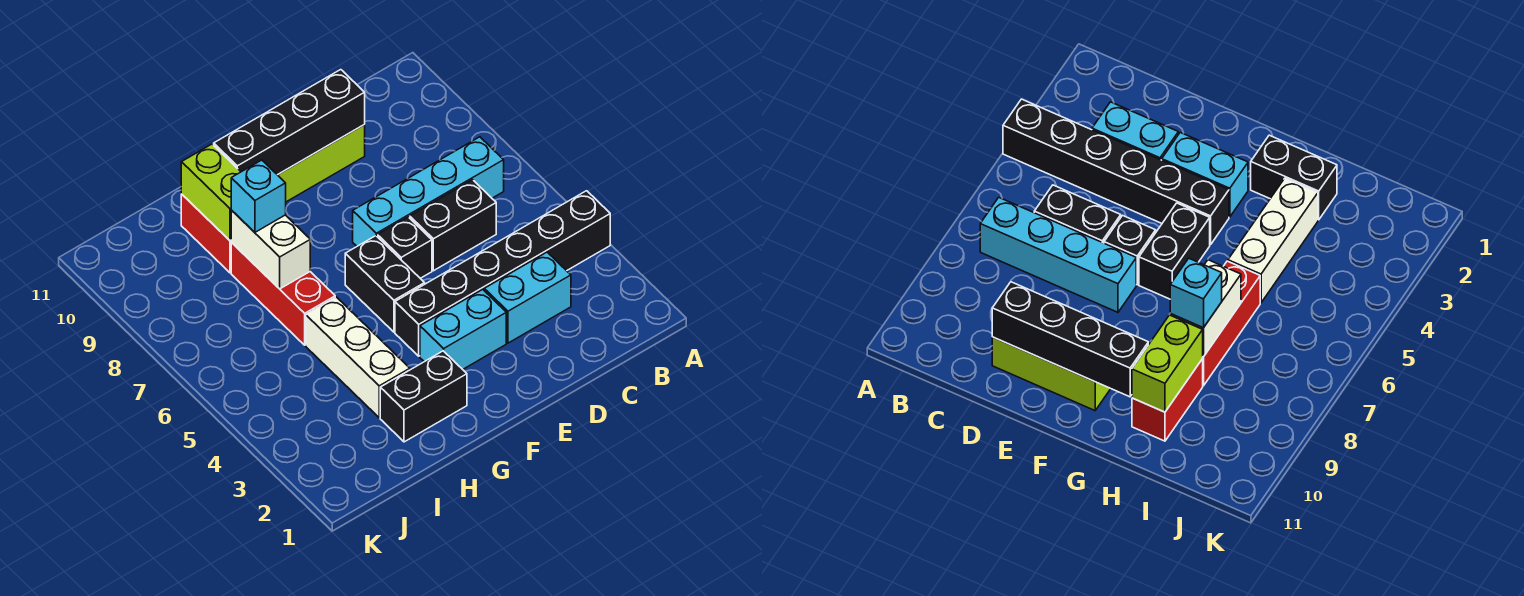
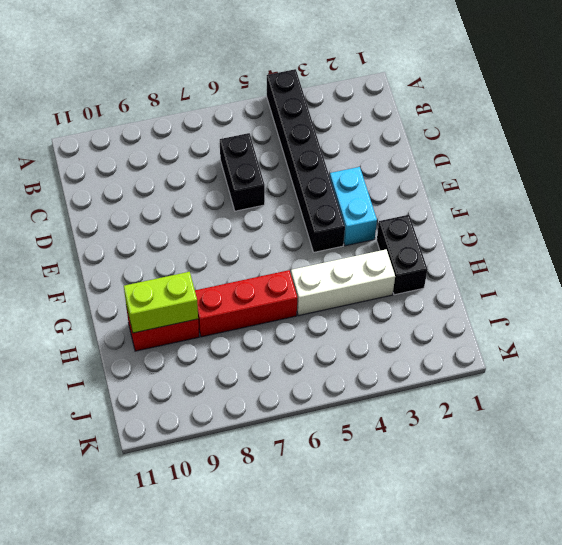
none -> cyan brick B7:E7 level 1
none -> cyan brick C3:D3 level 1
none -> lime brick D10:F10 level 1

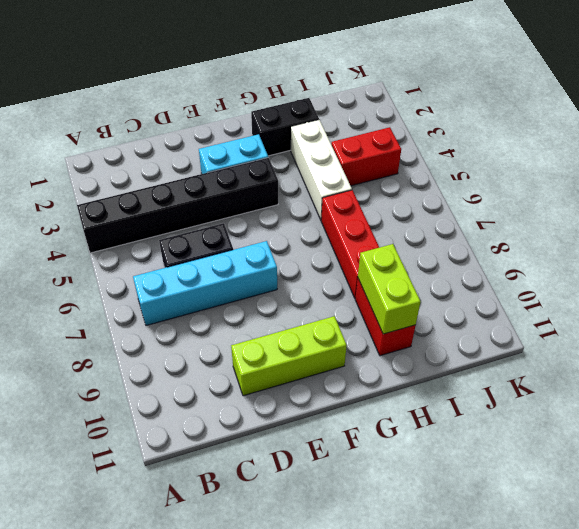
red brick I4:J4 level 1 -> none
none -> cyan brick C3:D3 level 1
none -> black brick E6 level 1
none -> black brick F5:F6 level 1

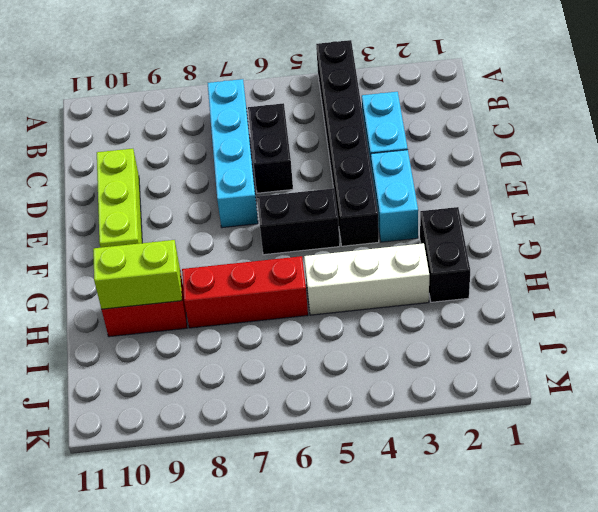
none -> black brick E6 level 1
none -> black brick D10:G10 level 2
none -> white brick H7:H8 level 2

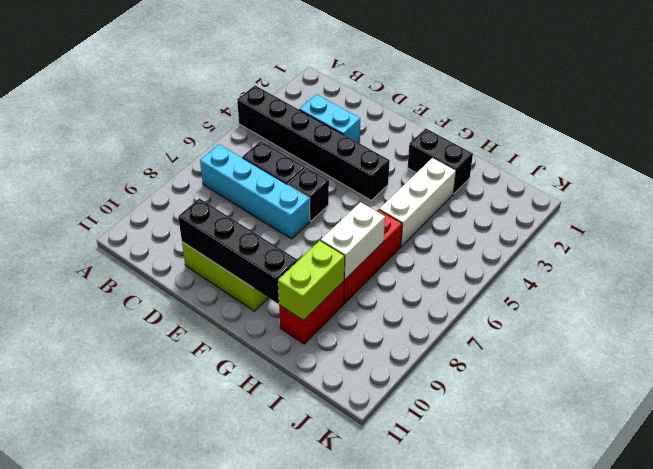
none -> cyan brick E3:F3 level 1
none -> black brick F5:F6 level 1
none -> cyan brick H8 level 3

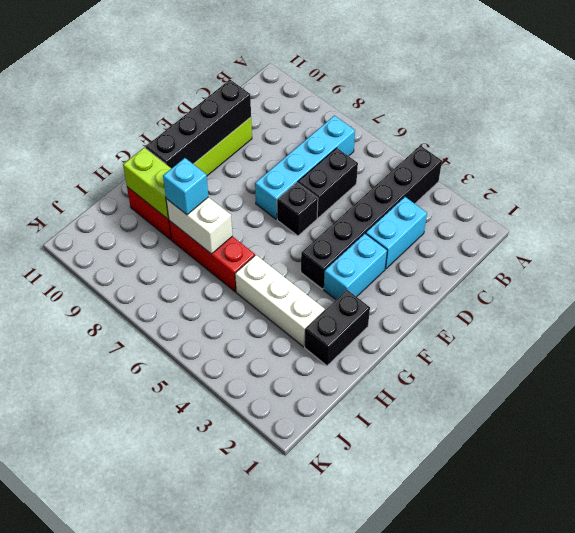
none -> black brick F5:F6 level 1

